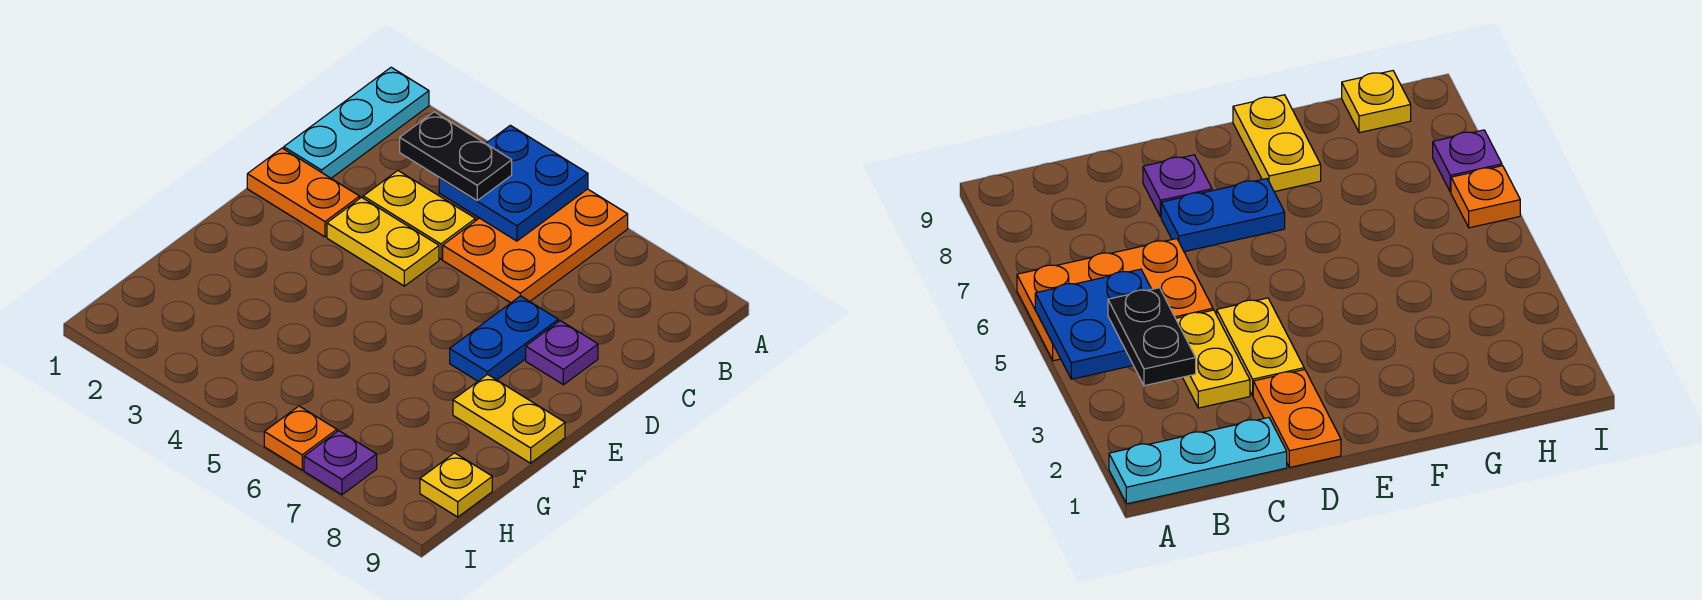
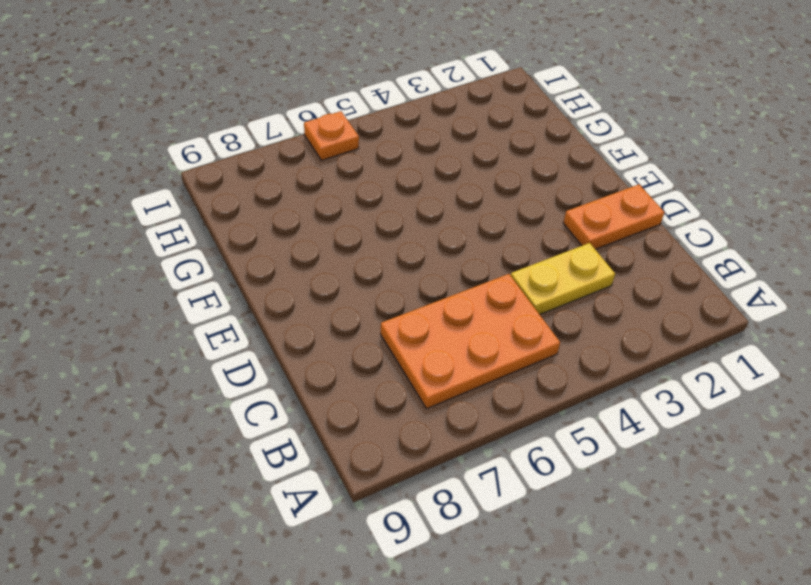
orange plate B5:C7 level 1 -> orange plate A5:C6 level 1
none -> cyan plate A1:C1 level 1
none -> yellow plate D3:D4 level 1
none -> blue plate D7:E7 level 1

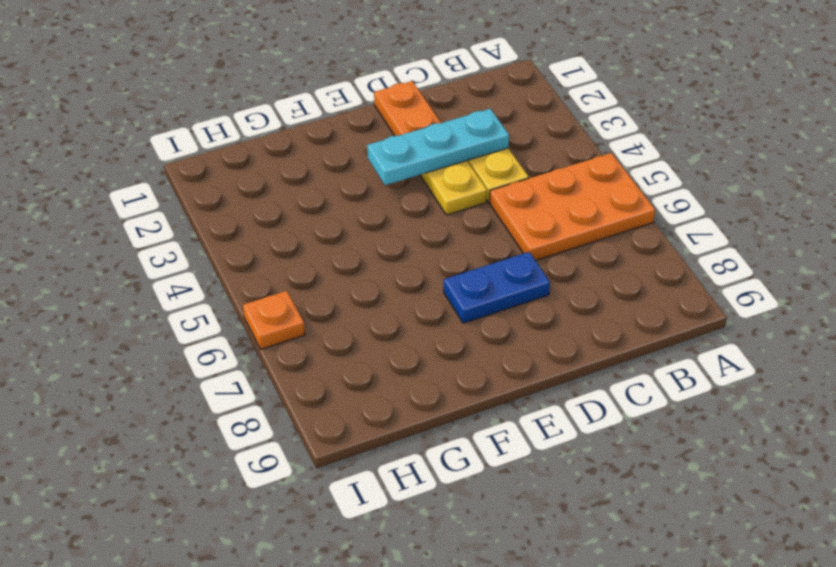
cyan plate C3:E3 level 2 -> cyan plate A1:C1 level 1
none -> purple plate D8 level 1
none -> yellow plate F8:F9 level 1
none -> yellow plate H9 level 1

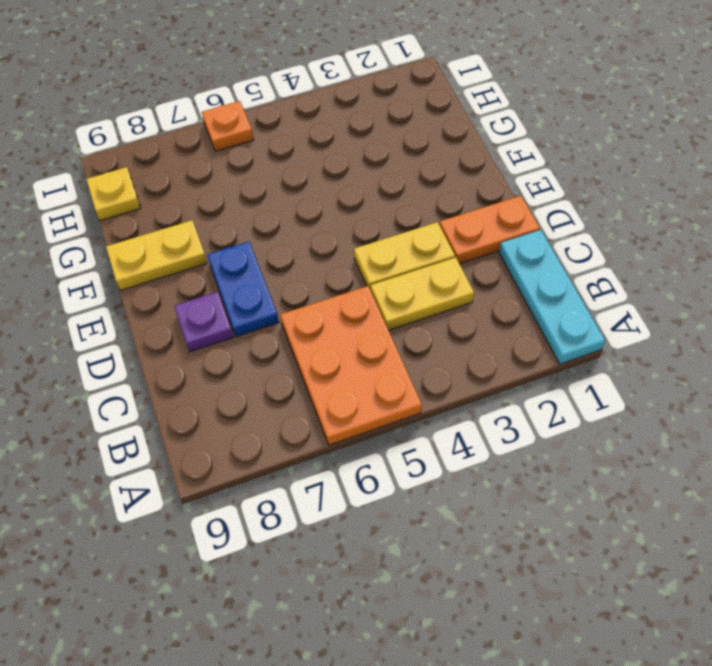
none -> purple plate I7 level 1
none -> blue plate A4:B5 level 2
none -> black plate B3:B4 level 3

